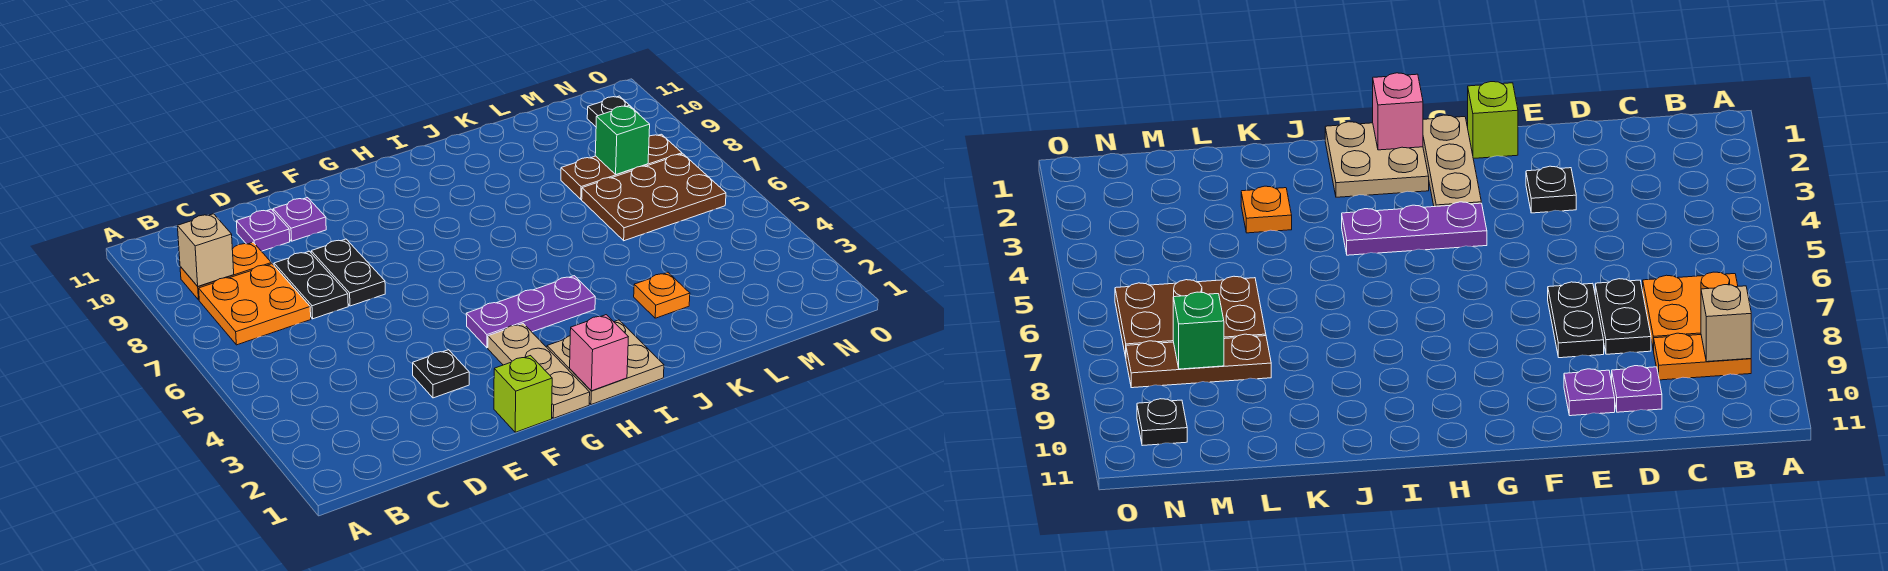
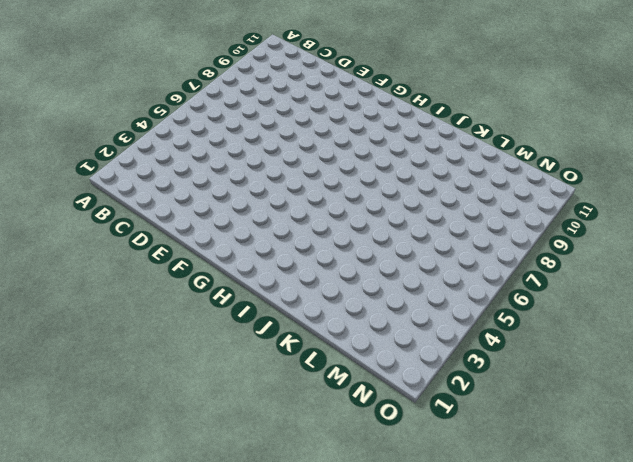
none -> orange plate B7:C8 level 1
none -> orange plate B9:C9 level 1
none -> black plate D7:D8 level 1

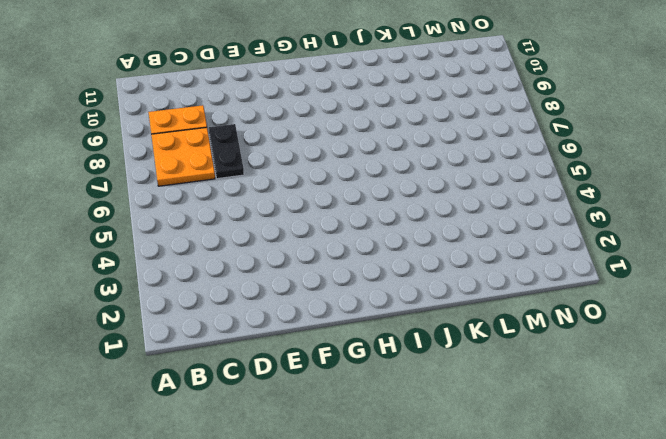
none -> purple plate D10 level 1
none -> black plate E3 level 1
none -> black plate E7:E8 level 1

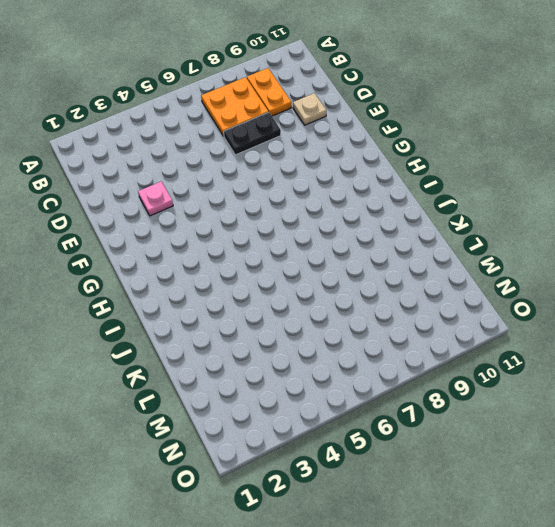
tan plate D10 level 1 -> purple plate D10 level 1
pink plate E3 level 1 -> black plate E3 level 1
none -> black plate E7:E8 level 1
none -> purple plate E10 level 1
none -> lime brick F1 level 1

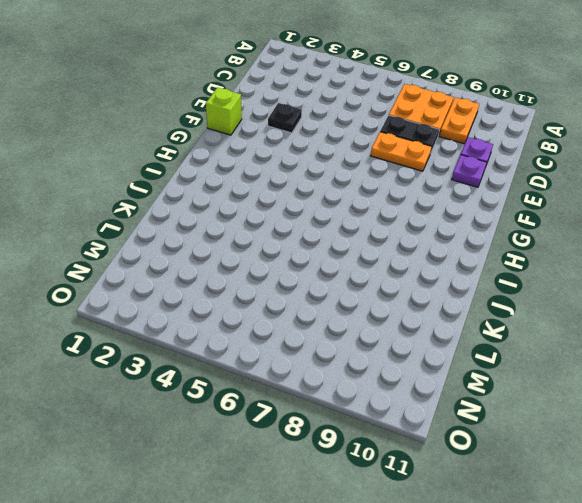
orange plate E7:E8 level 1 -> black plate E7:E8 level 1
none -> tan plate G1:G3 level 1
none -> purple plate G4:I4 level 1
none -> tan plate H1:I2 level 1

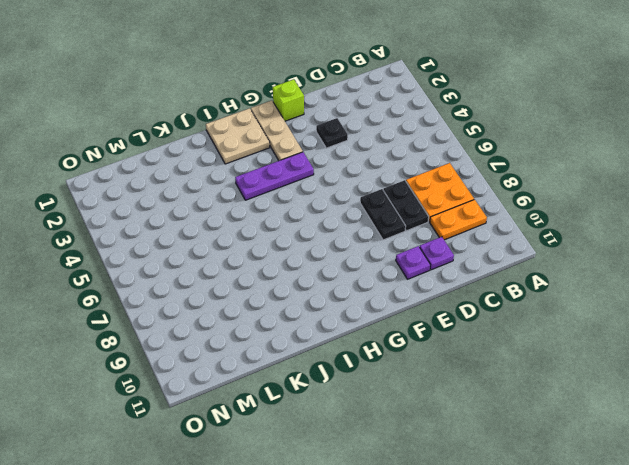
none -> orange plate K3 level 1
none -> brown plate L6:N7 level 1
none -> brown plate L8:N8 level 1

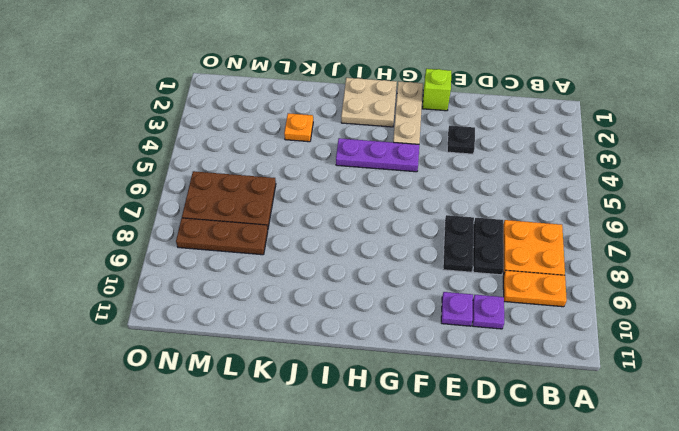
none -> black plate N10 level 1
none -> tan brick B9 level 2
none -> pink brick H1 level 2

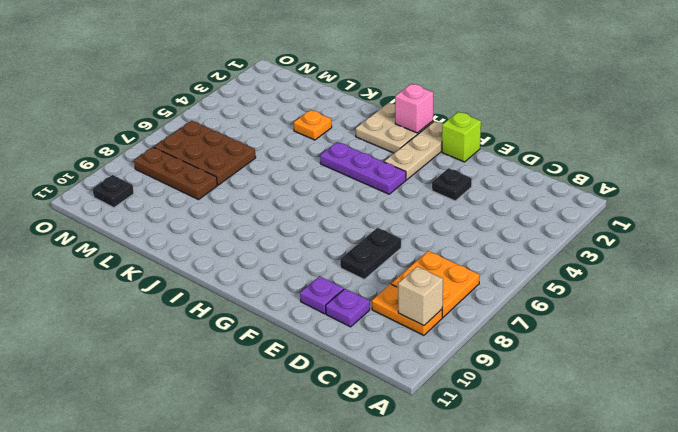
none -> black plate D7:D8 level 1
none -> green brick M8 level 2

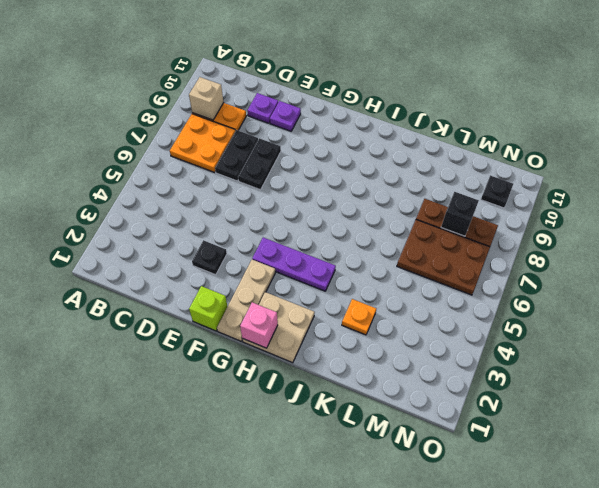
black brick M8 level 2 -> green brick M8 level 2

